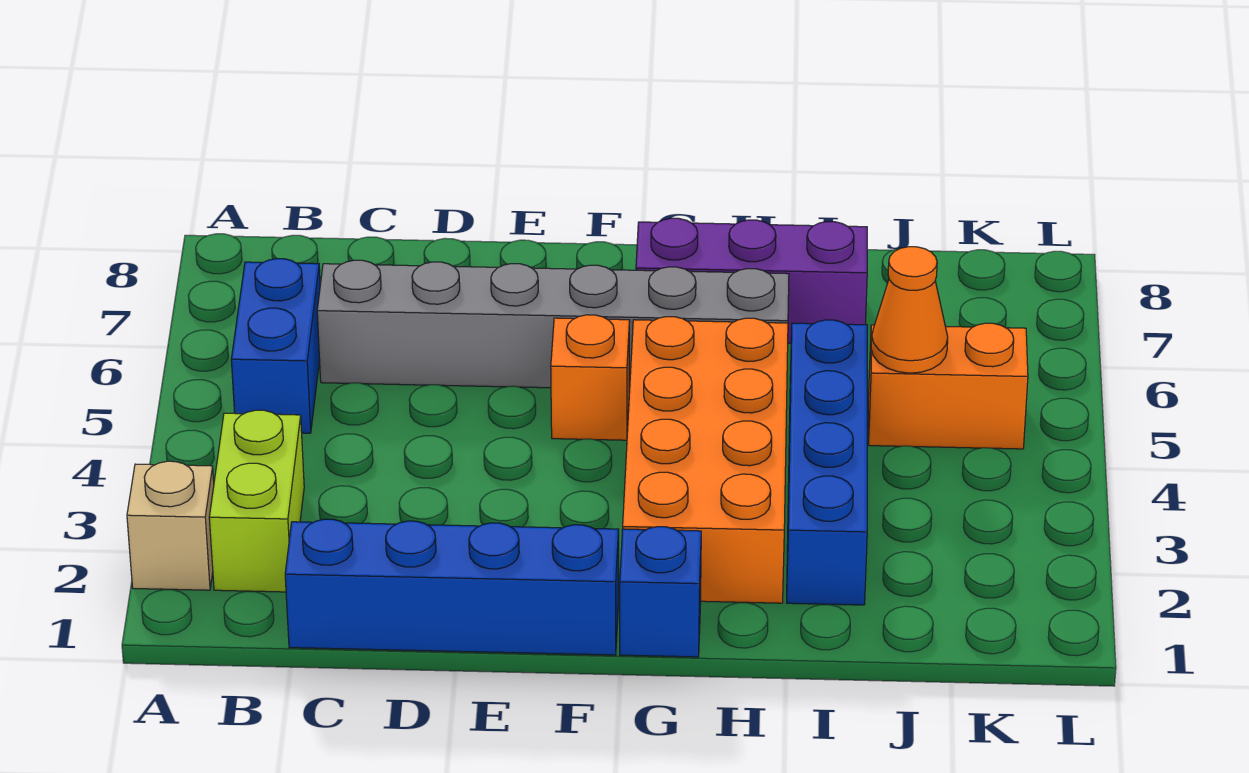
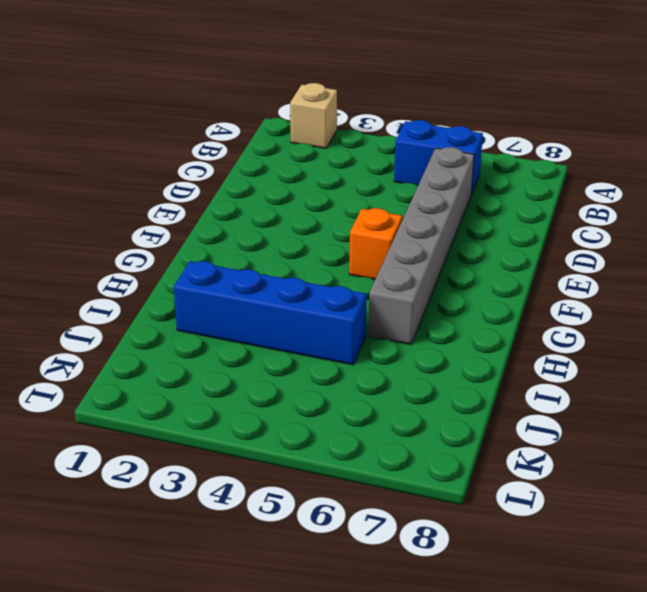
none -> lime brick B2:B3 level 1
none -> blue brick C1:F1 level 1
none -> blue brick G1 level 1

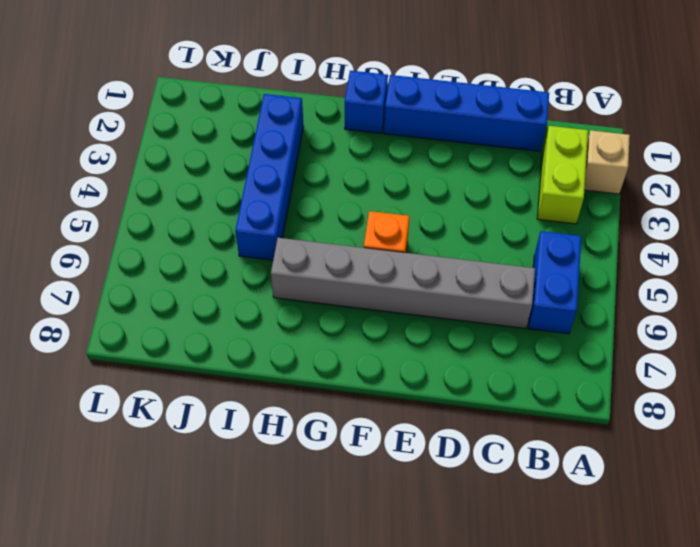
none -> orange brick G2:H5 level 1
none -> purple brick G7:I7 level 1
none -> orange brick J5:K5 level 1

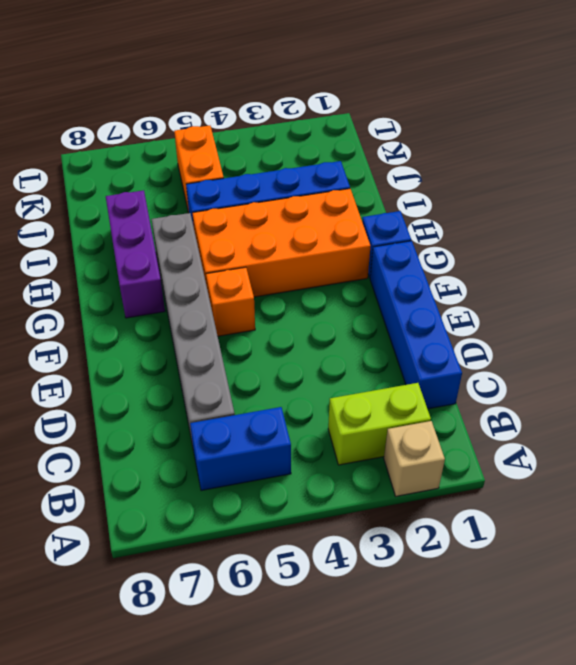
none -> orange cone J5 level 2

